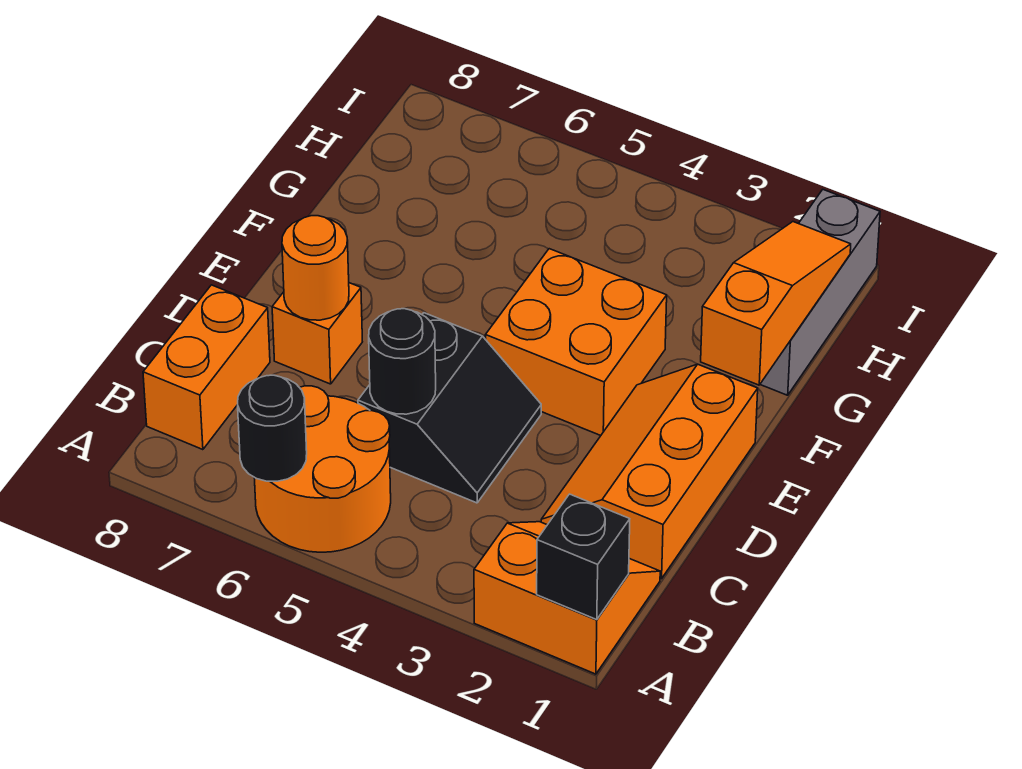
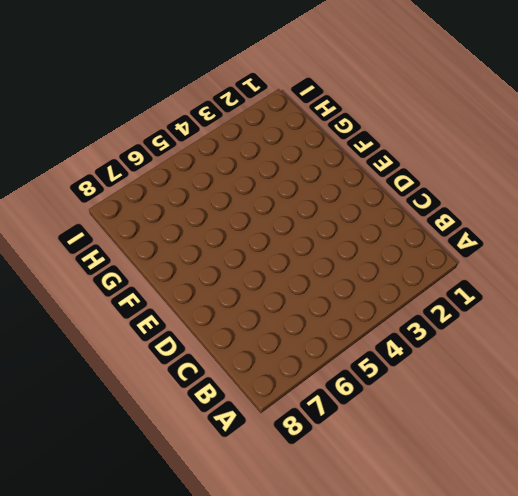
none -> orange slope A1:B2 level 1 top A
none -> orange round brick A5:B6 level 1
none -> orange brick B8:C8 level 1

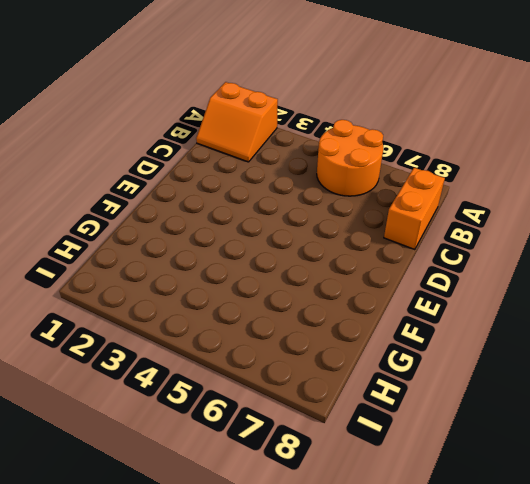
none -> orange slope C1:E2 level 1 top 1
none -> black slope C4:D5 level 1 top 5
none -> orange brick D7 level 1

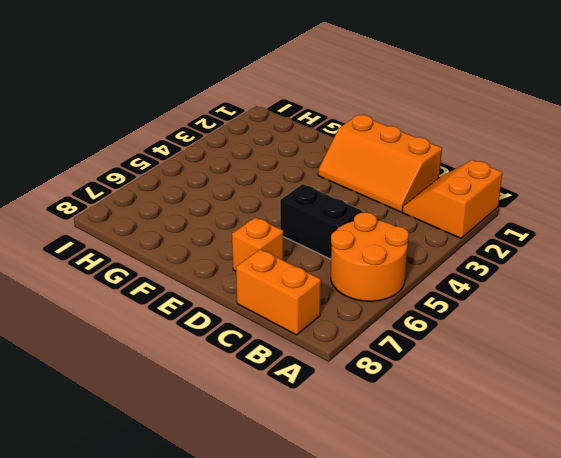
none -> orange brick E3:F4 level 1
none -> grey brick G1:I1 level 1
none -> black brick A1 level 2

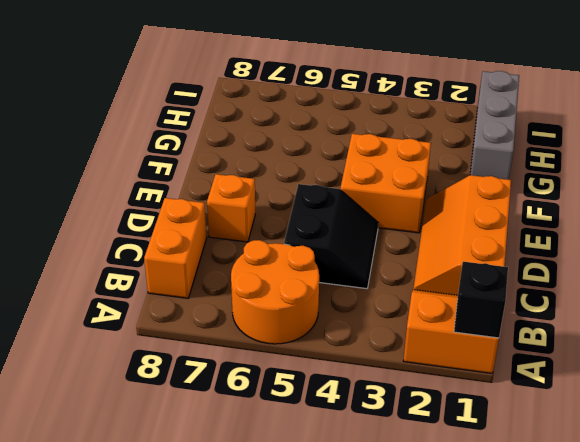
none -> black round brick A6 level 2
none -> black round brick C5 level 2
none -> orange round brick D7 level 2

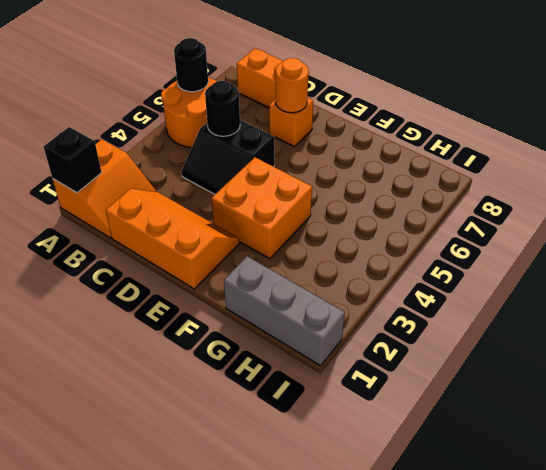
none -> orange slope F1:H1 level 2 top F

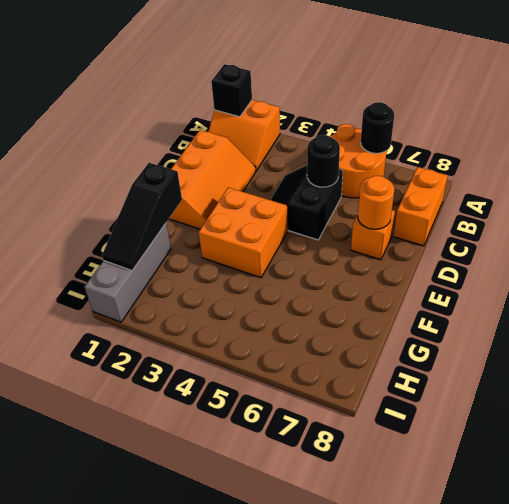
black slope F1:H1 level 2 top F -> orange slope F1:H1 level 2 top F

